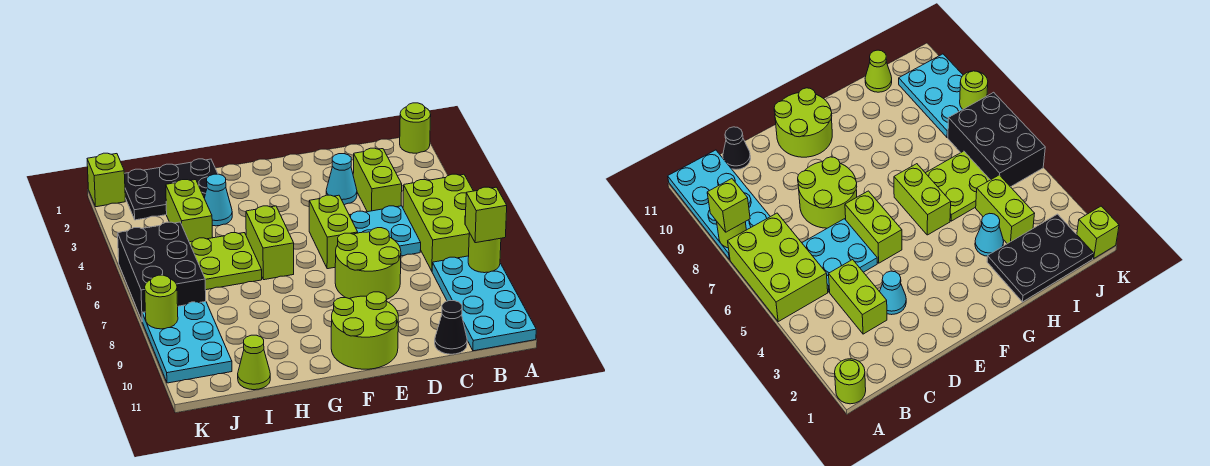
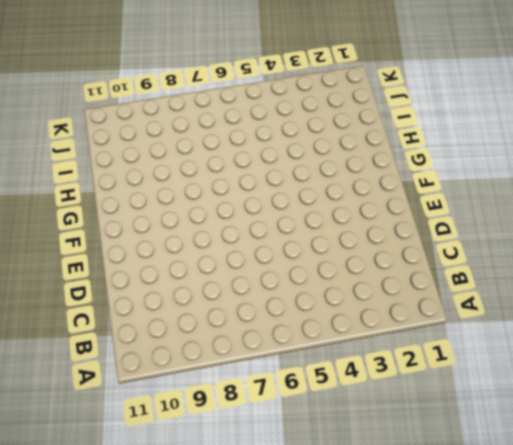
none -> lime round brick A1 level 1
none -> lime brick A5:B7 level 1
none -> cyan plate A8:B11 level 1

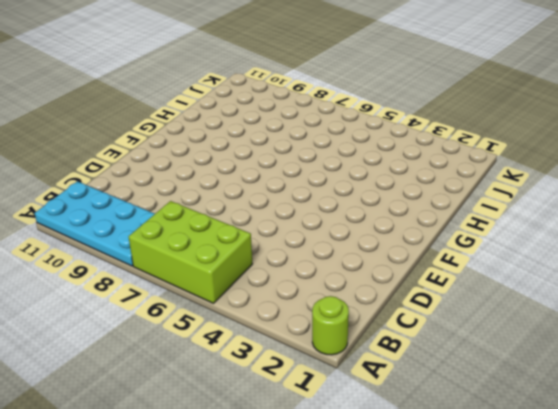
none -> lime brick C3:C4 level 1
none -> cyan plate C5:D6 level 1
none -> black cone C11 level 1

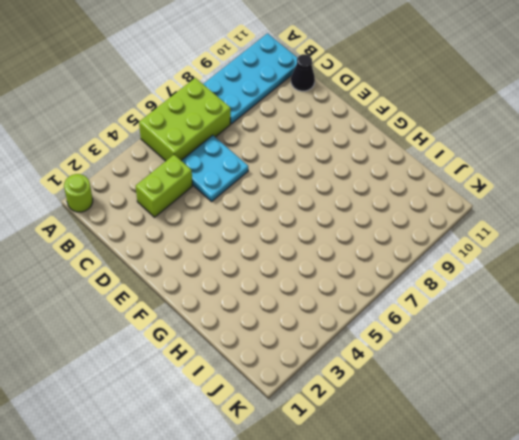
none -> cyan cone D3 level 1
none -> lime round brick D7:E8 level 1
none -> lime brick E5:E6 level 1

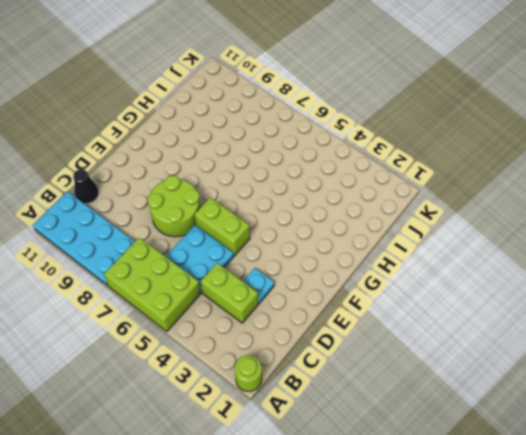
cyan plate D3 level 1 -> cyan cone D3 level 1
none -> lime round brick E10:F11 level 1
none -> lime brick G5:G6 level 1
none -> black plate H1:J2 level 1

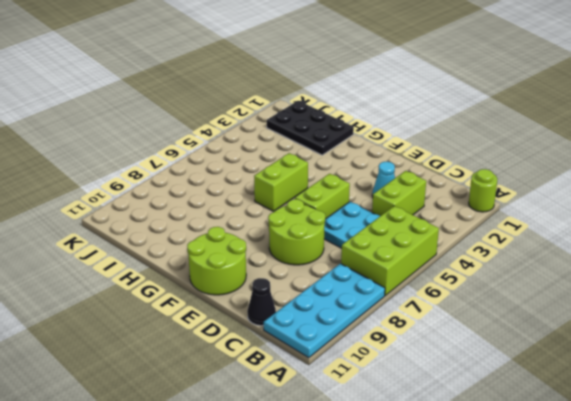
none -> cyan cone H3 level 1
none -> lime plate H5:I6 level 1
none -> lime brick I3:I4 level 1

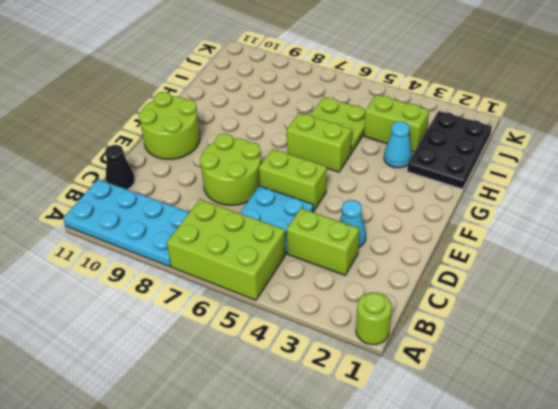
none -> lime cone I11 level 1
none -> black brick J5:K7 level 1
none -> cyan plate J8:K10 level 1

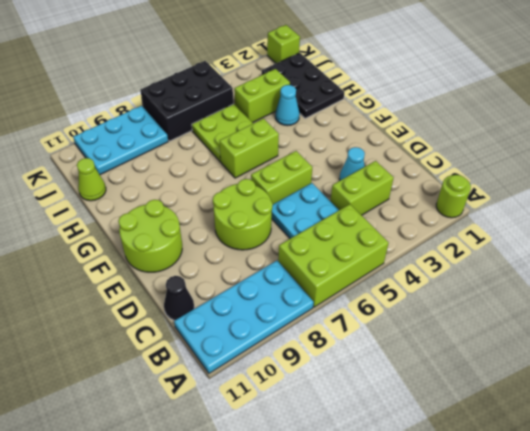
none -> lime round brick A8 level 2
none -> lime round brick K8 level 2
none -> lime brick A8 level 3

